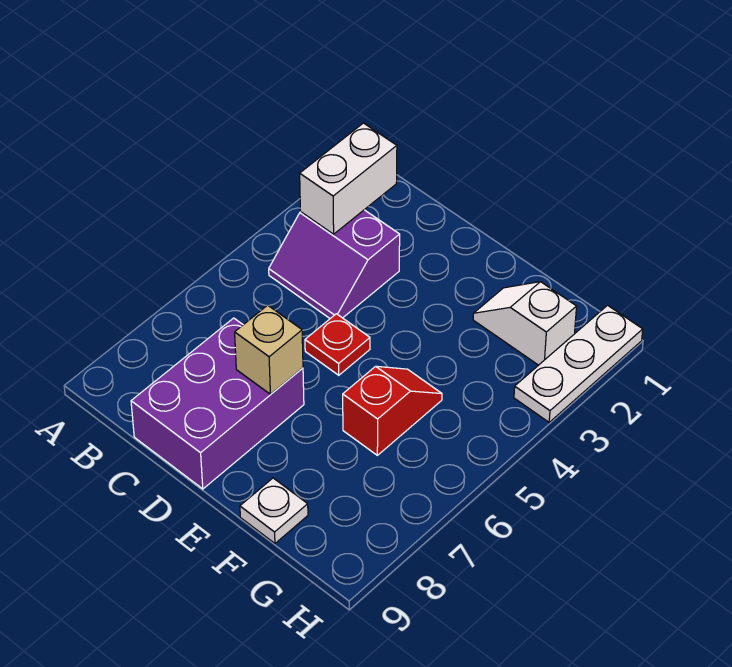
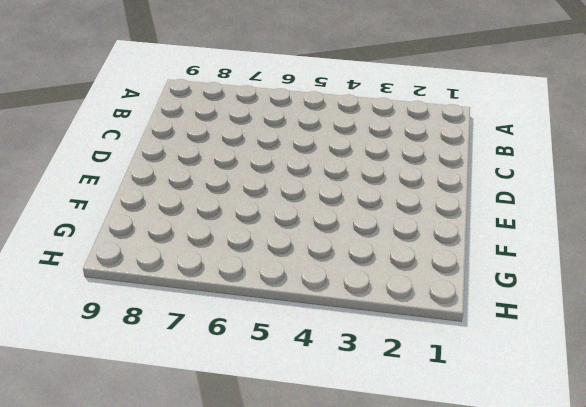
none -> purple slope B3:C4 level 1 top 3
none -> purple brick C7:D9 level 1

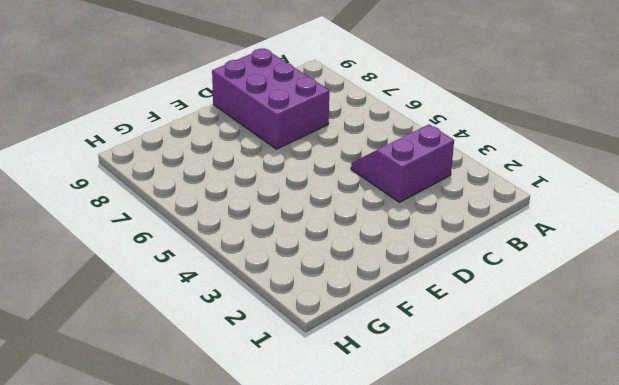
none -> red plate D5 level 1
none -> white slope F2:G2 level 1 top G

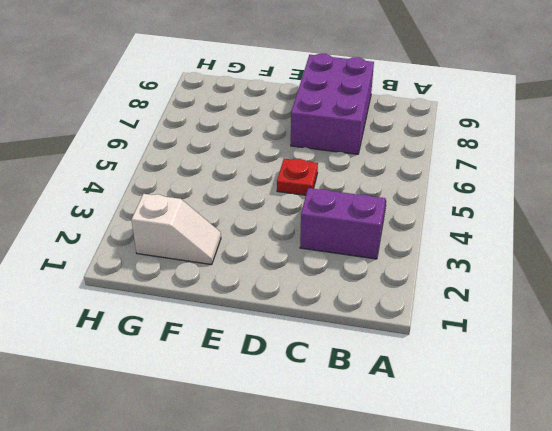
none -> red slope F5:F6 level 1 top 6
none -> white plate F9 level 1

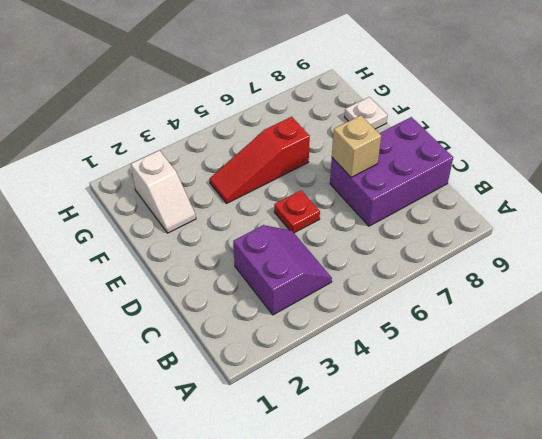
red slope F4:F6 level 1 top 6 -> red slope F5:F6 level 1 top 6
none -> white plate H1:H3 level 1
none -> white brick B2:B3 level 2

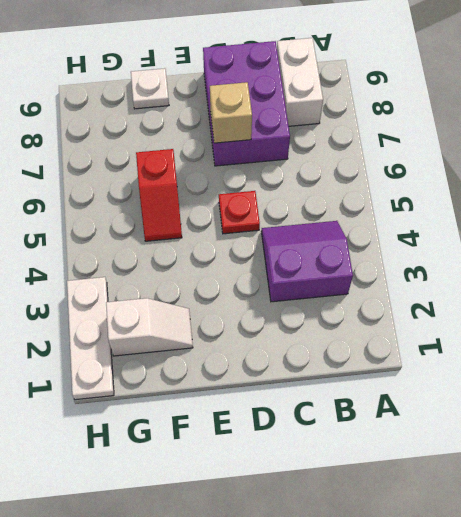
white brick B8:B9 level 1 -> white brick B2:B3 level 2

